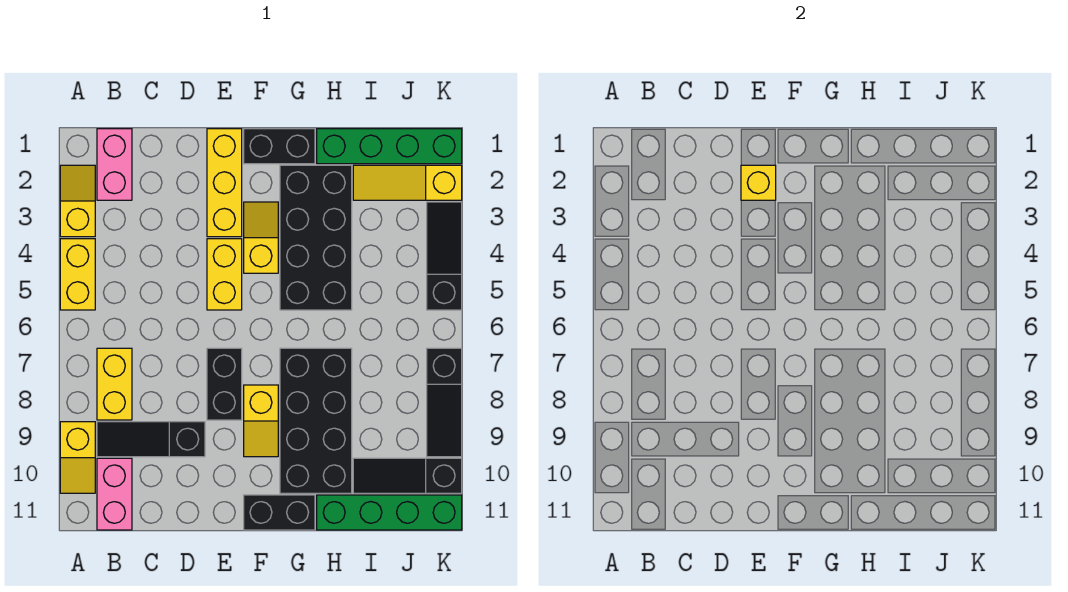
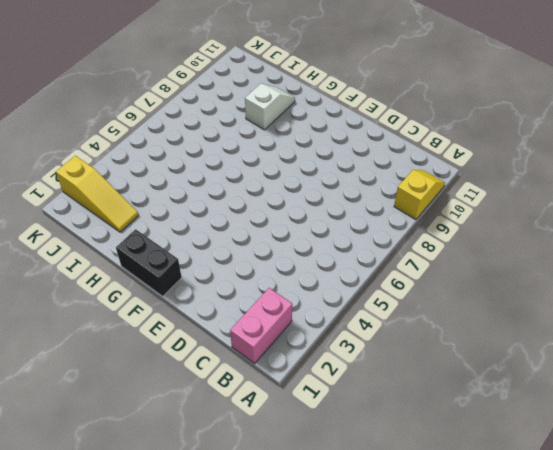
white slope H9:H10 level 1 top 9 -> black brick G7:H10 level 1
none -> yellow slope A2:A3 level 1 top 3
none -> yellow brick A4:A5 level 1
none -> yellow brick B7:B8 level 1

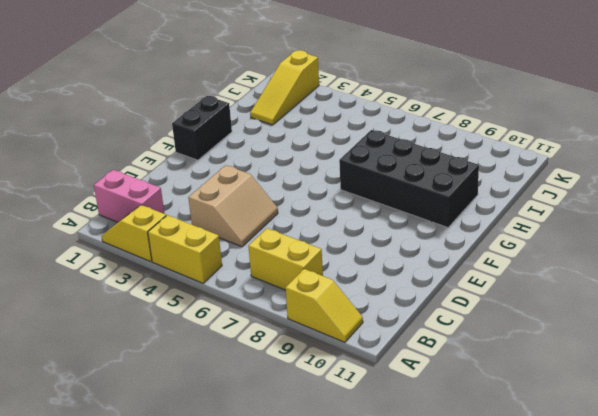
tan slope C4:D5 level 1 top 4 -> none
none -> black slope B9:D9 level 1 top D
none -> pink brick B10:B11 level 1
none -> yellow brick E1:E3 level 1

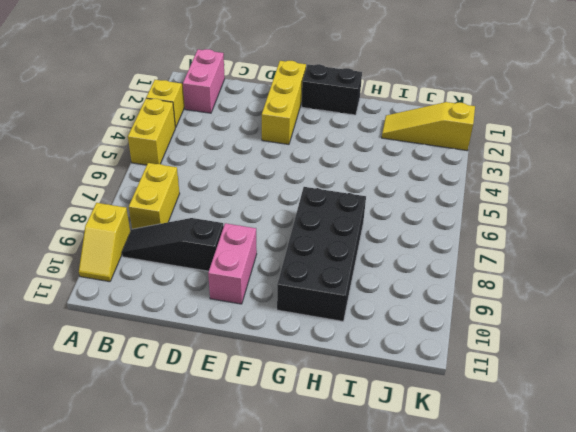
pink brick E9:E10 level 1 -> pink brick B10:B11 level 1
none -> yellow brick E4:E5 level 1
none -> black brick E7:E8 level 1
none -> yellow slope F3:F4 level 1 top 4

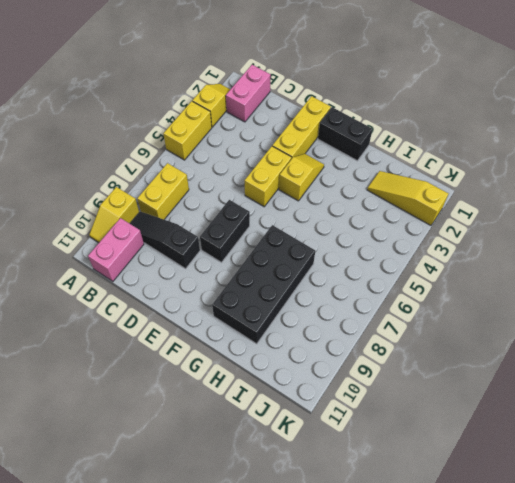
none -> yellow slope F8:F9 level 1 top 8
none -> black brick F11:G11 level 1
none -> black brick G2:H5 level 1

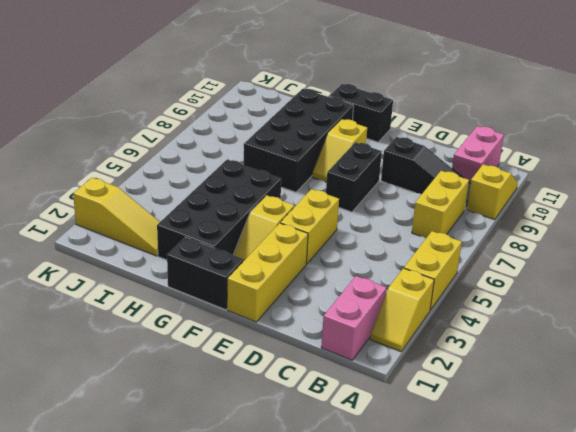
yellow slope F8:F9 level 1 top 9 -> yellow slope F8:F9 level 1 top 8
none -> green brick H1:K1 level 1
none -> green brick H11:K11 level 1
none -> black slope I10:K10 level 1 top K

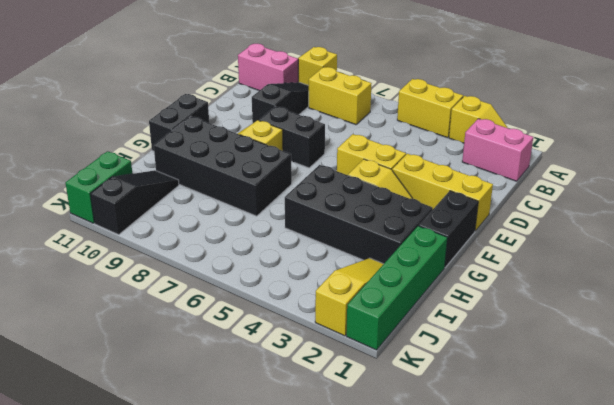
green brick J11:K11 level 1 -> green brick H11:K11 level 1
none -> black slope K3:K5 level 1 top 5
none -> black slope K7:K9 level 1 top 7
none -> yellow brick E2 level 2

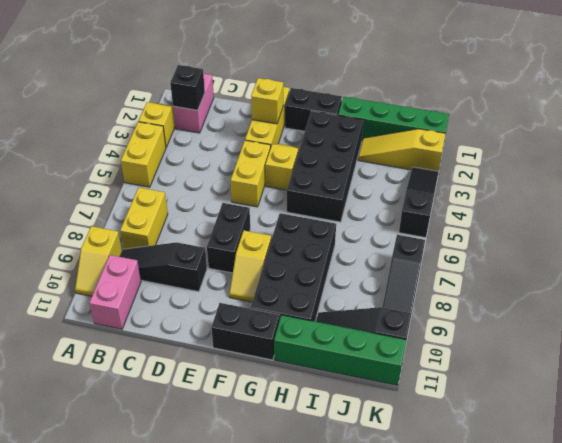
black brick B2 level 2 -> none

